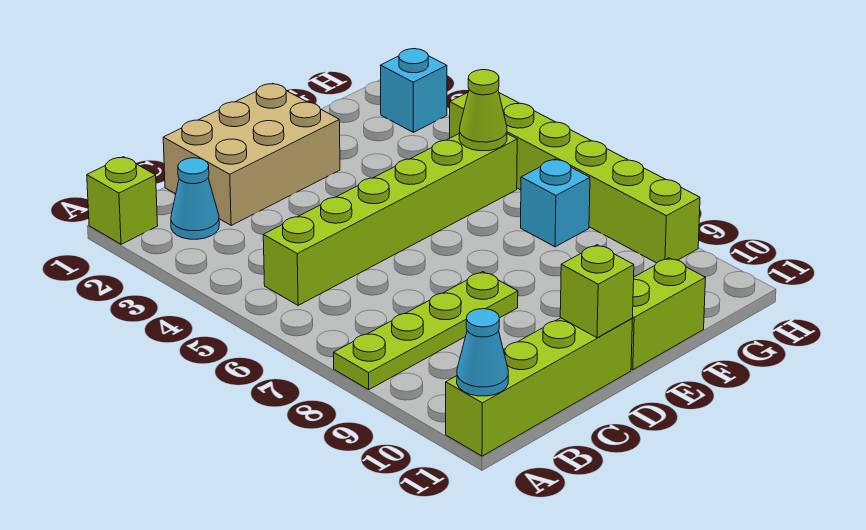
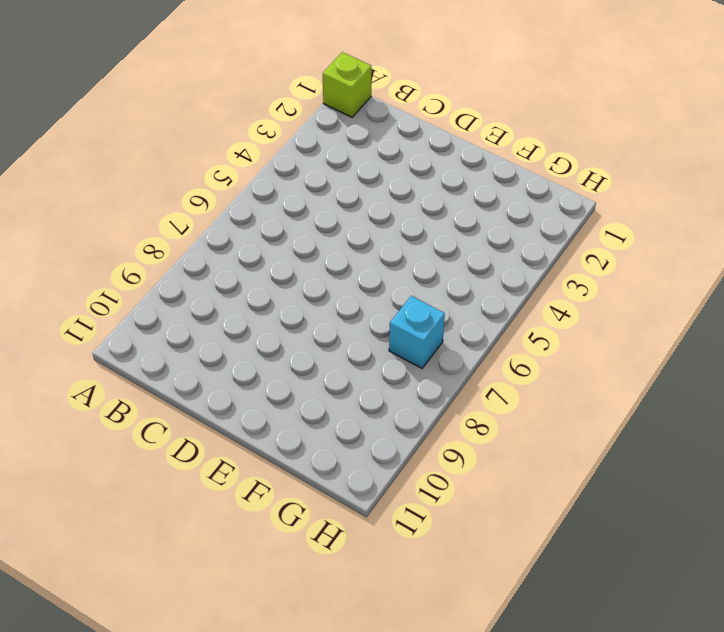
none -> lime plate A8:D8 level 1
none -> lime brick A11:D11 level 1
none -> cyan cone B2 level 1

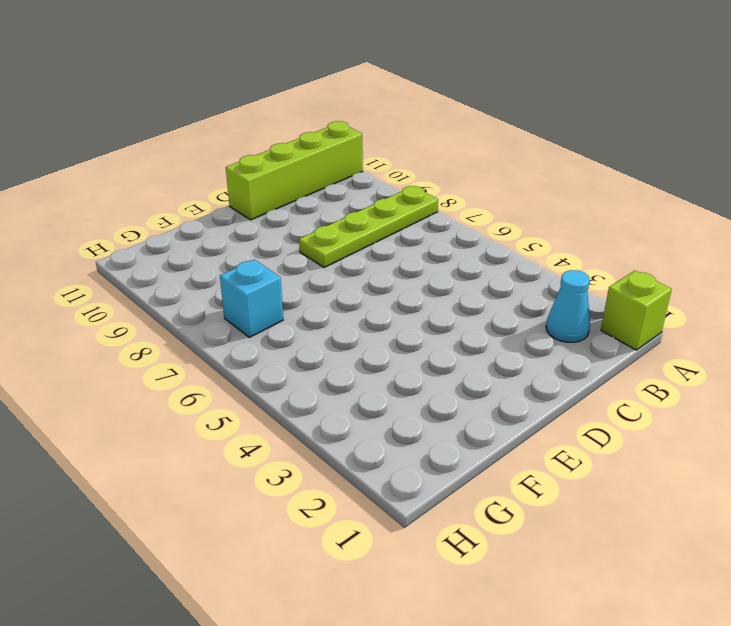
none -> lime brick B5:G5 level 1
none -> tan brick C1:E2 level 1
none -> lime brick E11:F11 level 1

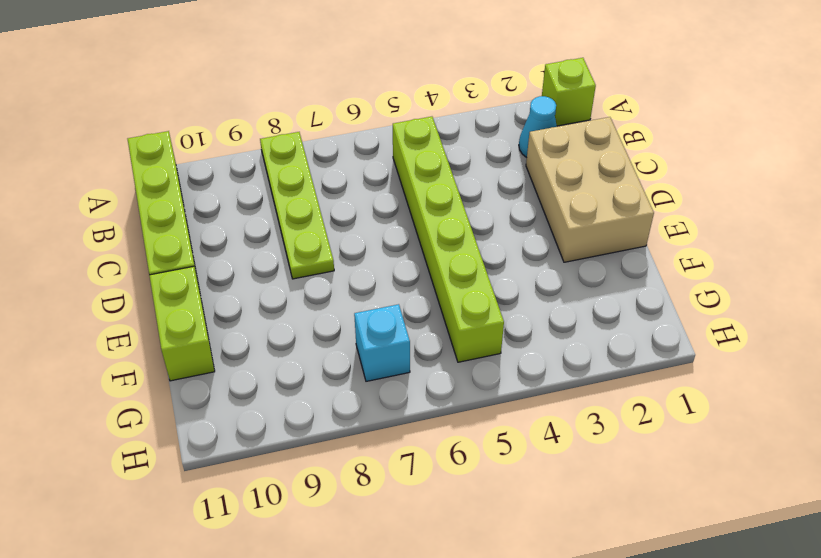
none -> cyan brick H2 level 1
none -> lime brick H4:H9 level 1
none -> cyan cone A11 level 2

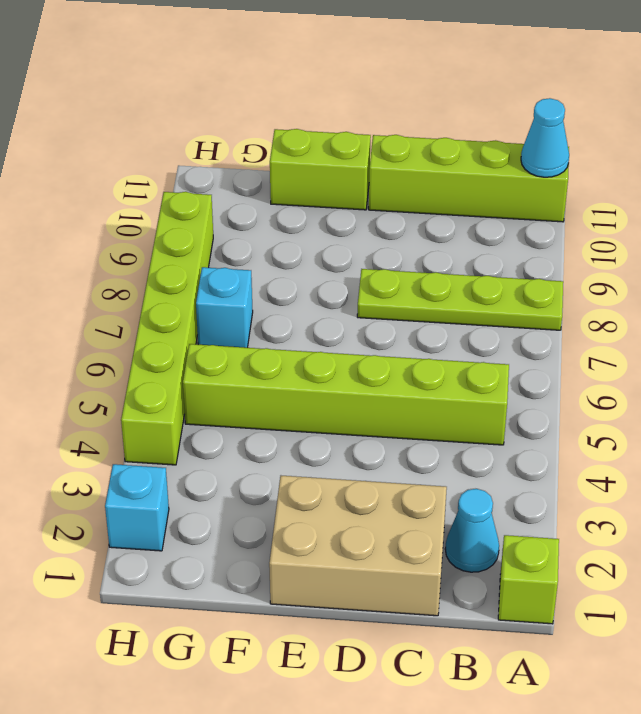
none -> lime brick D11 level 2
none -> lime cone G5 level 2

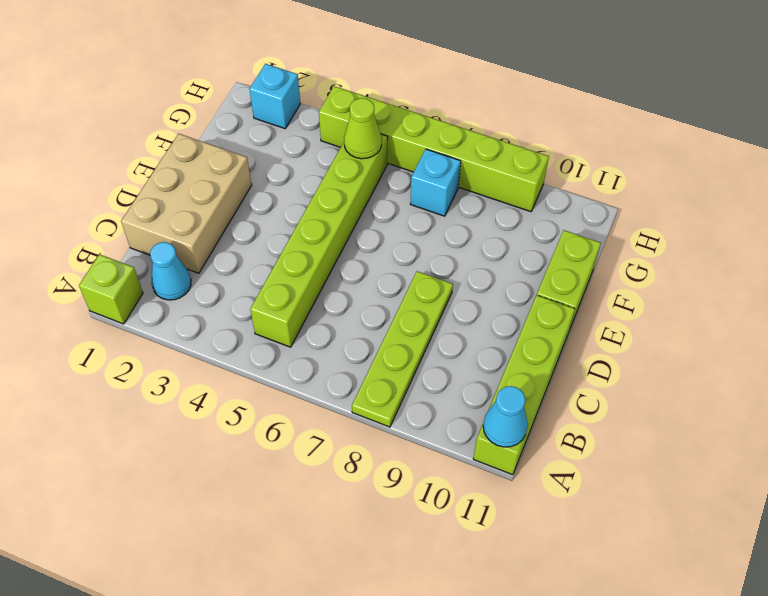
none -> lime brick D11 level 2

